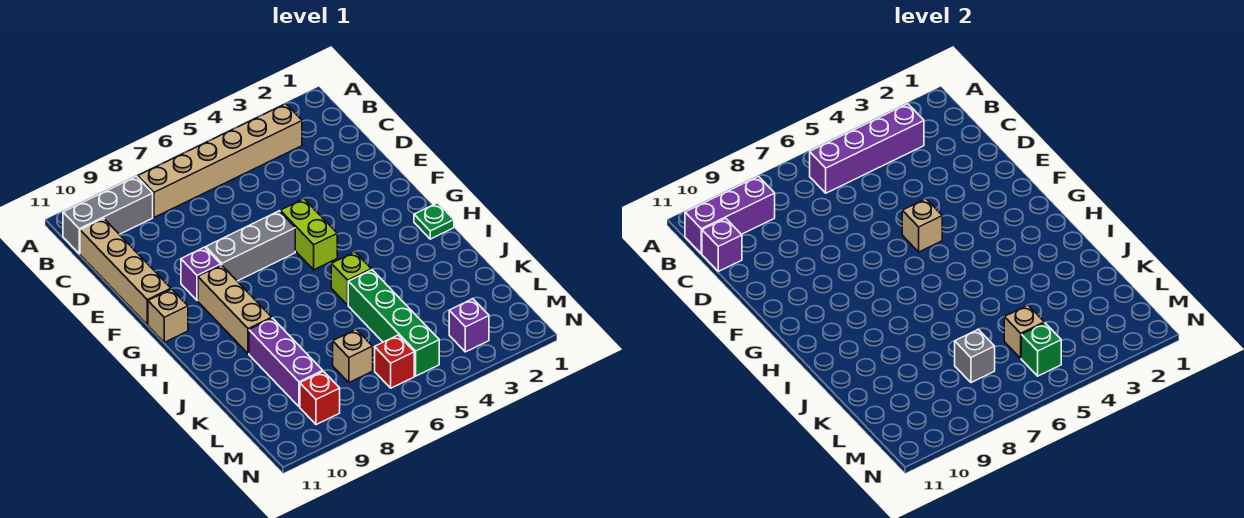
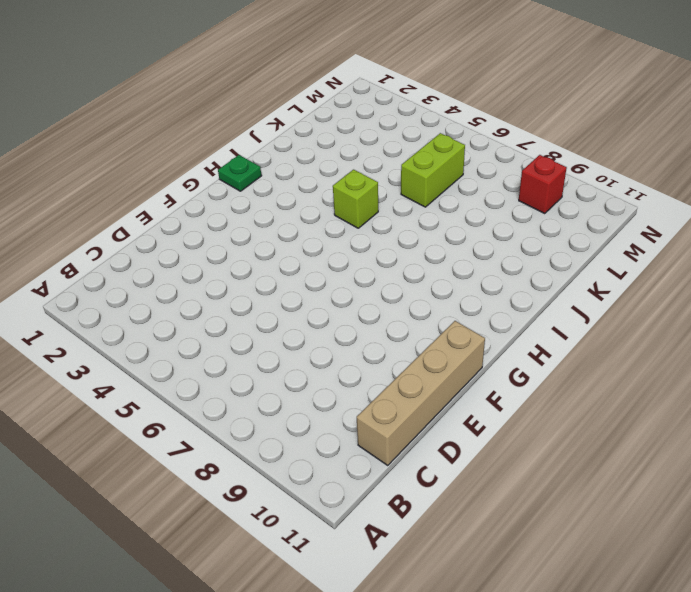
lime brick K6:L6 level 1 -> lime brick F5:G5 level 1
none -> tan brick B3:B8 level 1
none -> grey brick B9:B11 level 1
none -> grey brick F6:F8 level 1

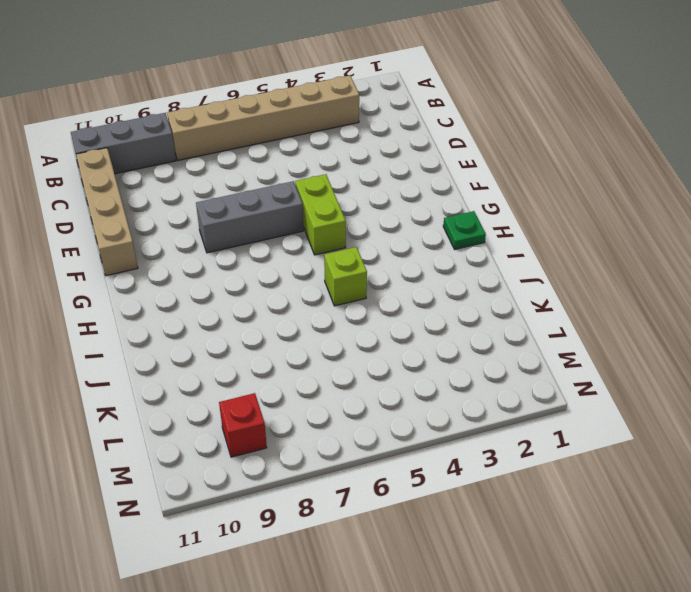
none -> purple brick F9 level 1
none -> tan brick G9:I9 level 1
none -> tan brick G11 level 1

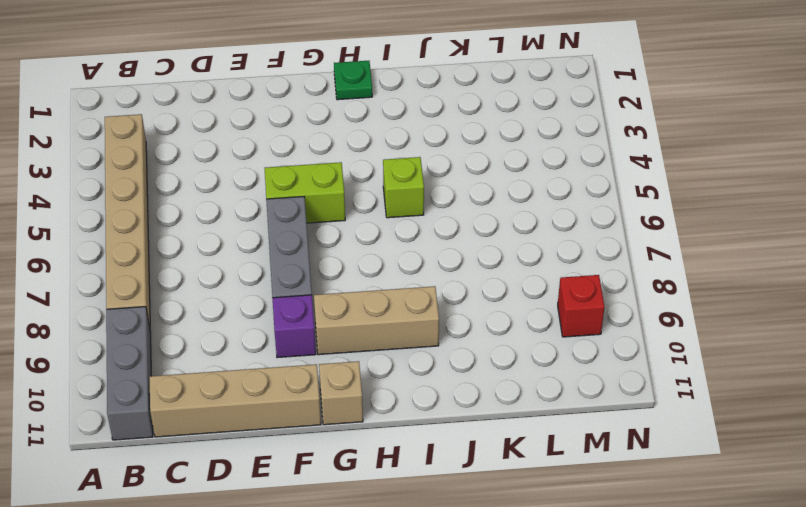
none -> green brick J5:M5 level 1
none -> purple brick J9:L9 level 1
none -> tan brick L7 level 1

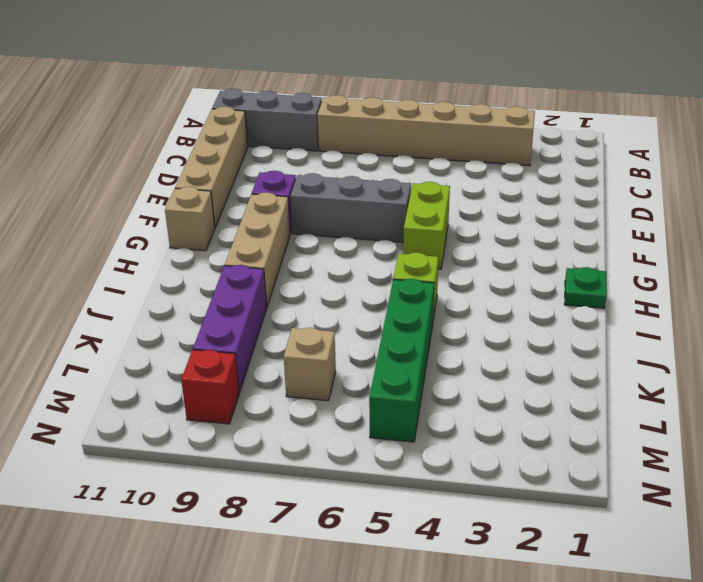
none -> purple brick M3 level 1
none -> red brick M6 level 1
none -> purple brick B3:B6 level 2

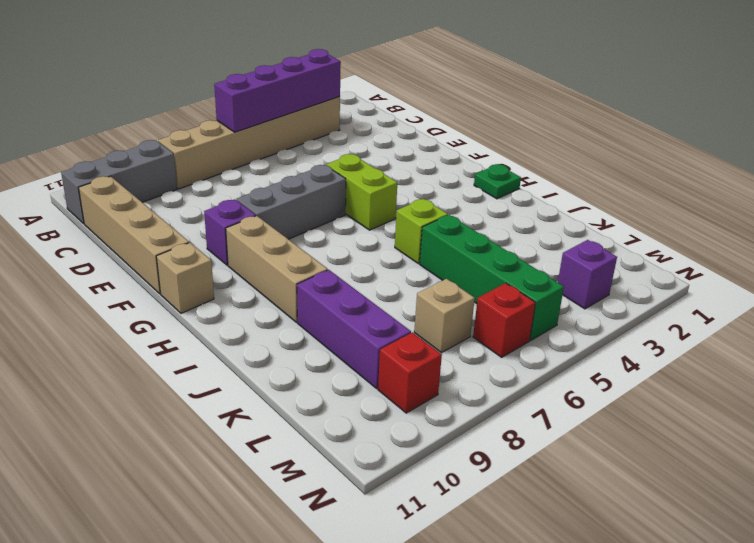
none -> purple brick B9:B11 level 2
none -> purple brick C11 level 2
none -> tan brick F5 level 2

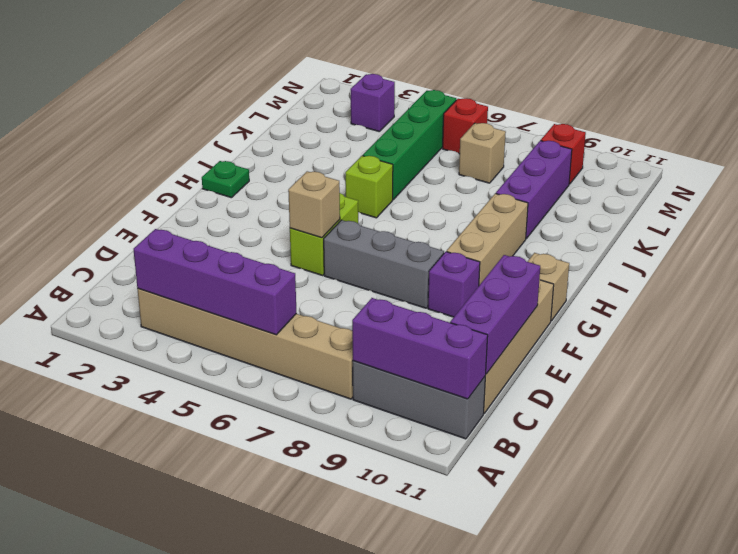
purple brick C11:E11 level 2 -> purple brick C11 level 2
none -> tan brick L5 level 2
none -> grey brick L7 level 2
none -> green brick M5 level 2

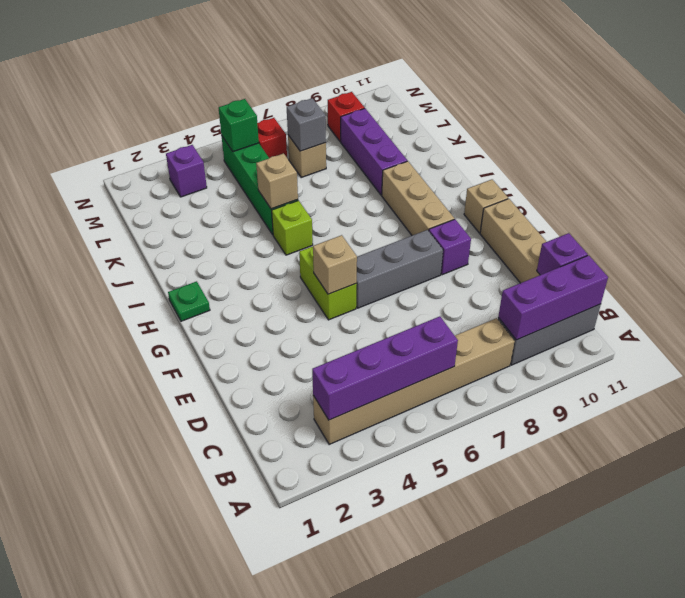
tan brick J5 level 2 -> tan brick L5 level 2

